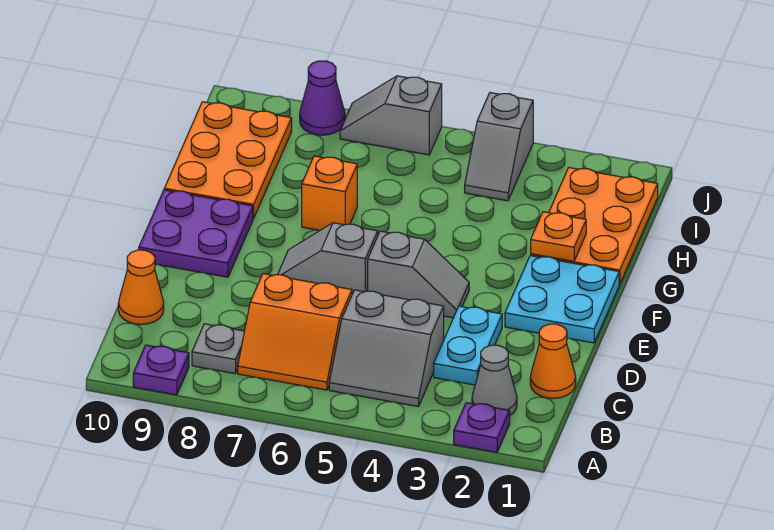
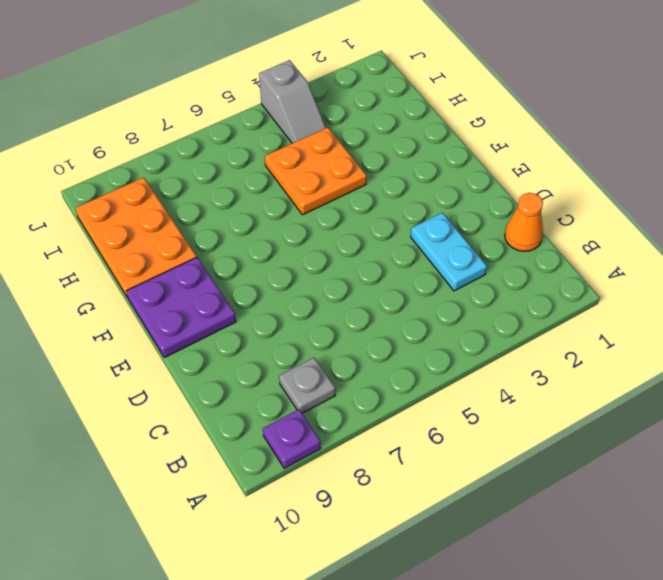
orange plate G4:H5 level 1 -> none
none -> purple plate A2 level 1
none -> grey cone B2 level 1
none -> grey slope B4:C5 level 1 top C

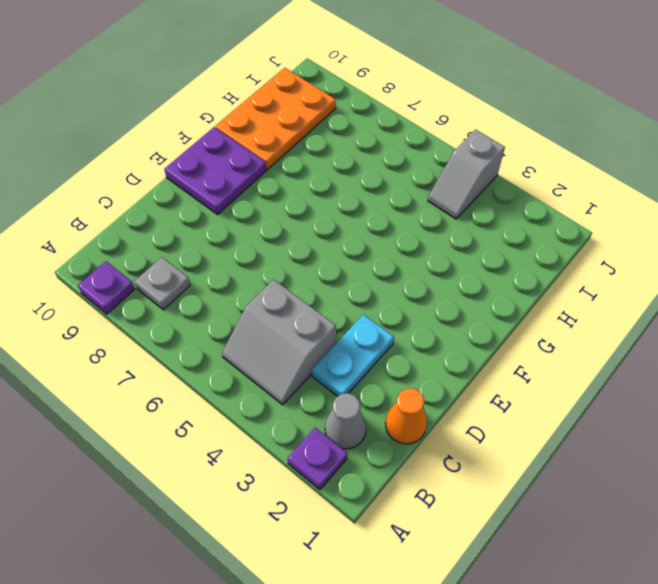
none -> orange slope B6:C7 level 1 top C
none -> orange cone C10 level 1
none -> cyan plate E1:F2 level 1

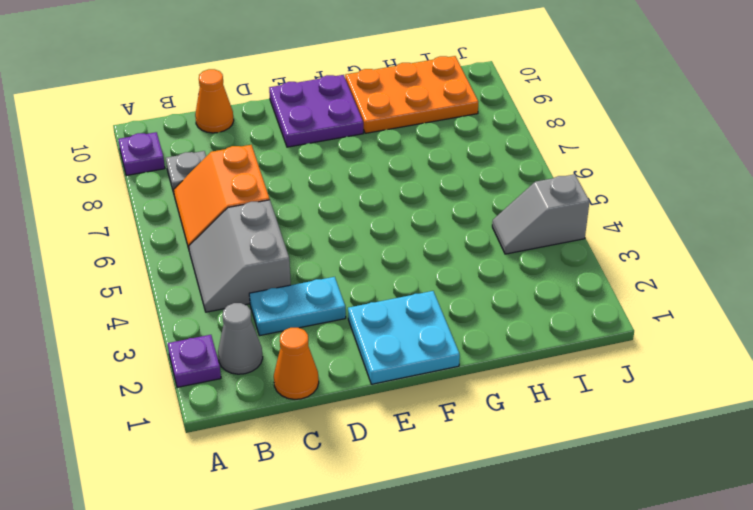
none -> grey slope E4:E5 level 1 top 5
none -> grey slope E6:E7 level 1 top 6
none -> orange plate G1:I2 level 1

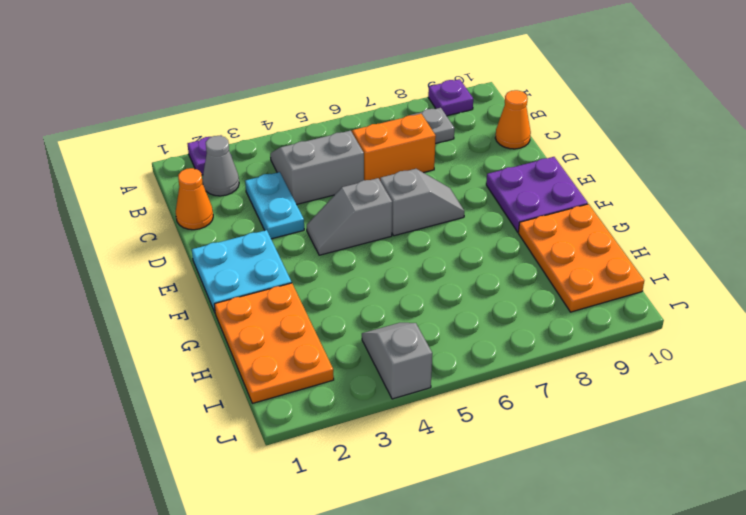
none -> orange brick G7 level 1
none -> grey slope J6:J7 level 1 top 6
none -> purple cone J8 level 1

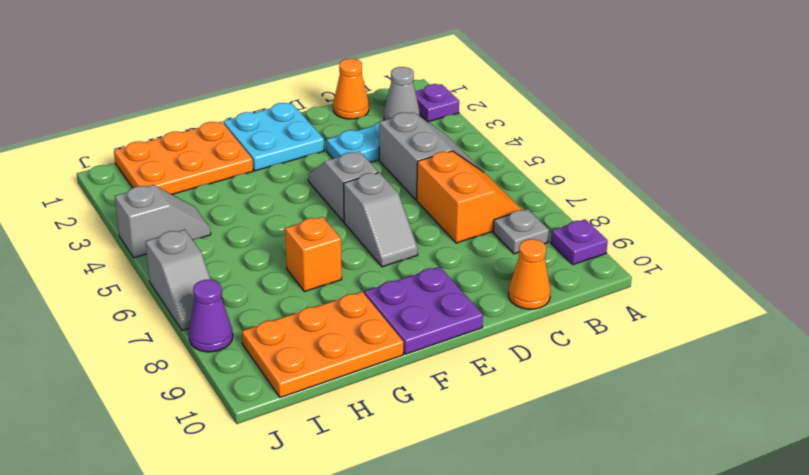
none -> orange plate G2 level 2

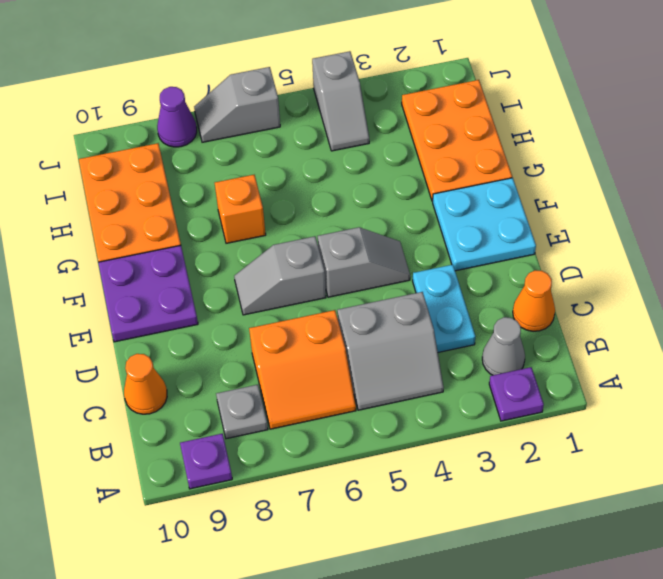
none -> orange plate G2 level 2

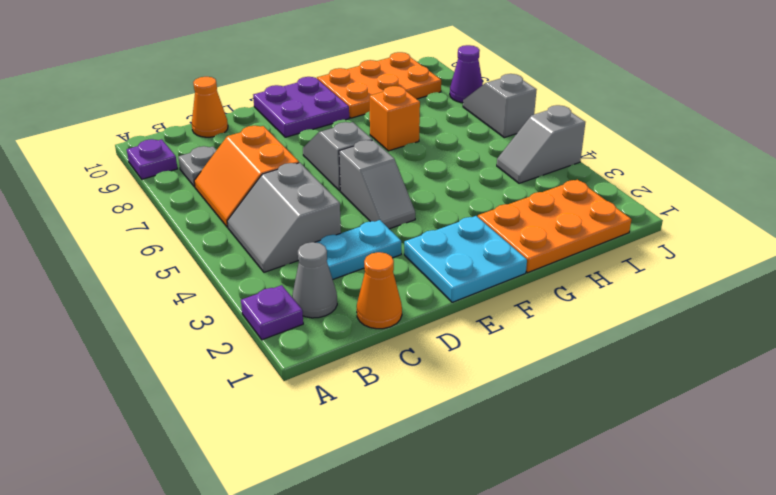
none -> orange plate G2 level 2

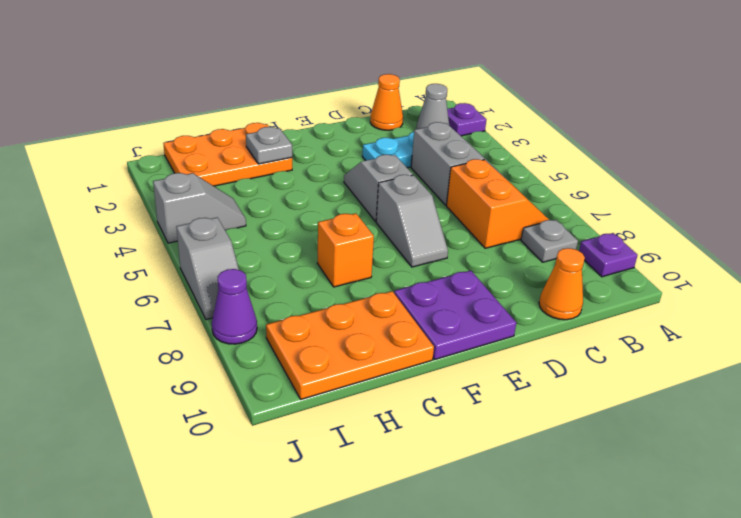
grey plate G2 level 2 -> orange plate G2 level 2
none -> cyan plate E1:F2 level 1

